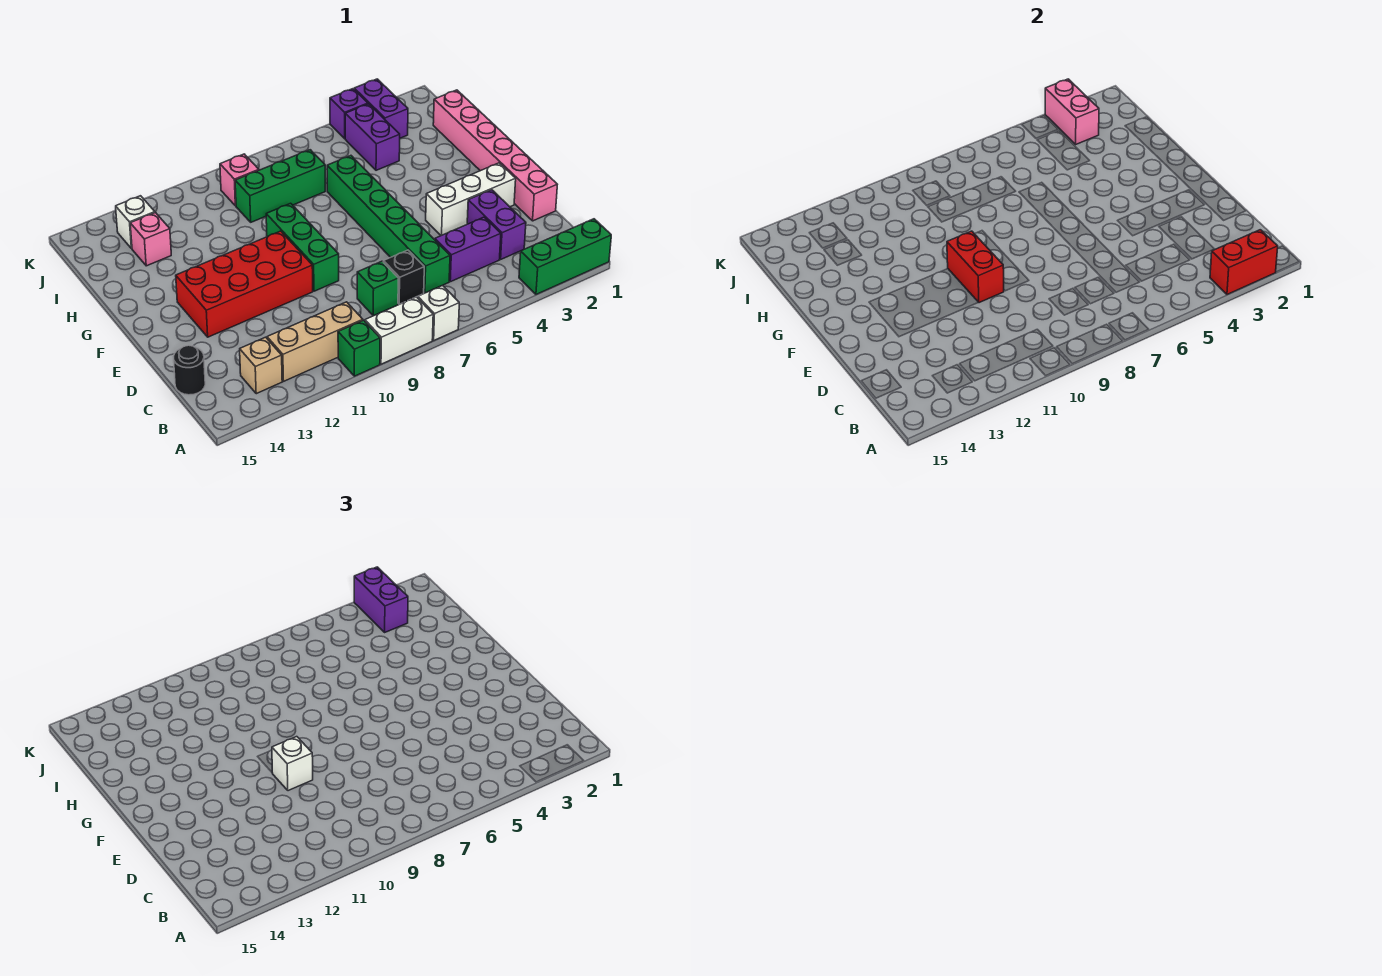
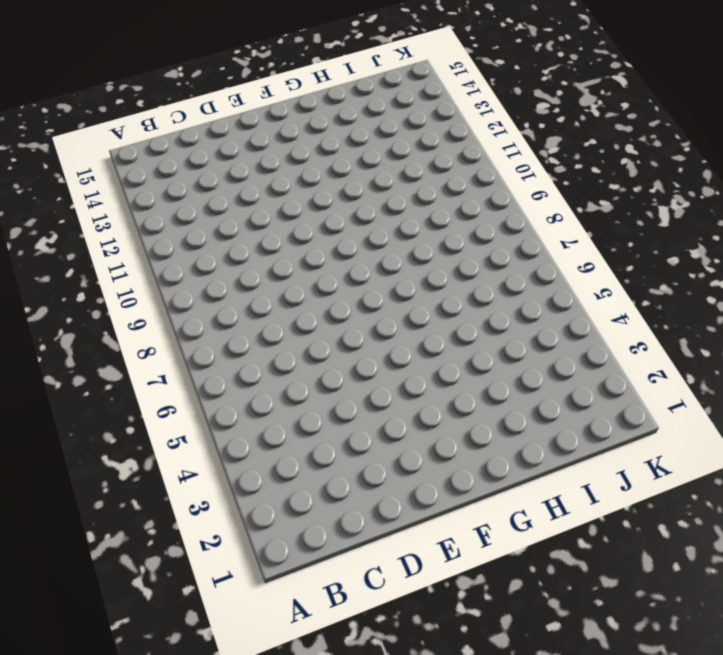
none -> green brick A1:A3 level 1
none -> white brick A7 level 1
none -> white brick A8:A9 level 1

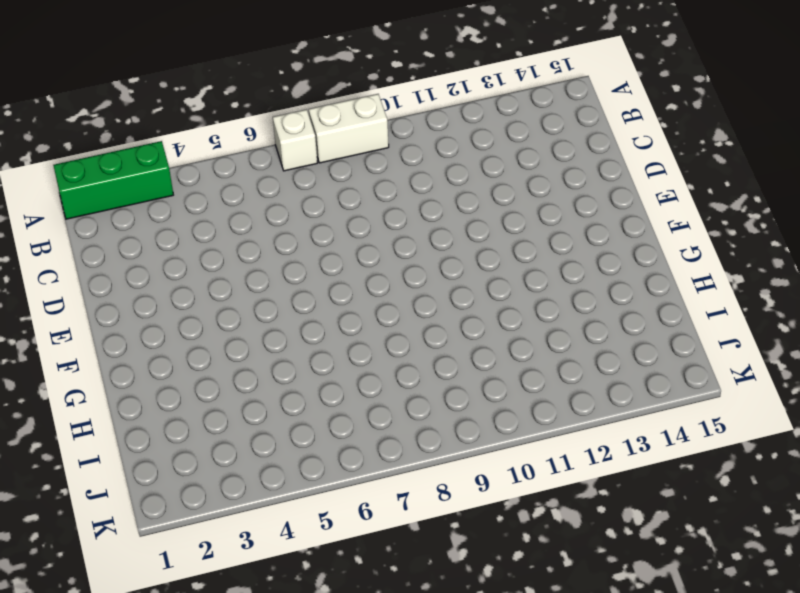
none -> green brick A10 level 1
none -> tan brick B10:B12 level 1
none -> tan brick B13 level 1

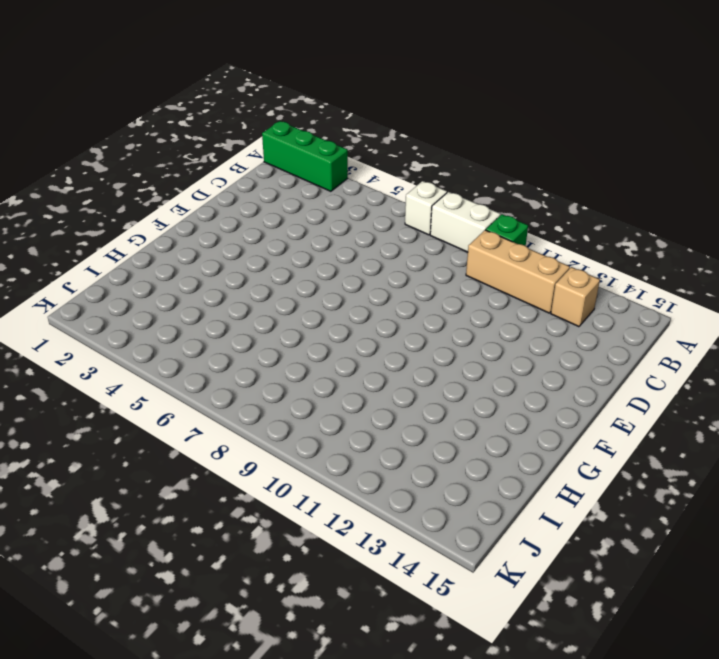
none -> purple brick C3:D3 level 1
none -> purple brick C4:C5 level 1
none -> green brick C6:H6 level 1

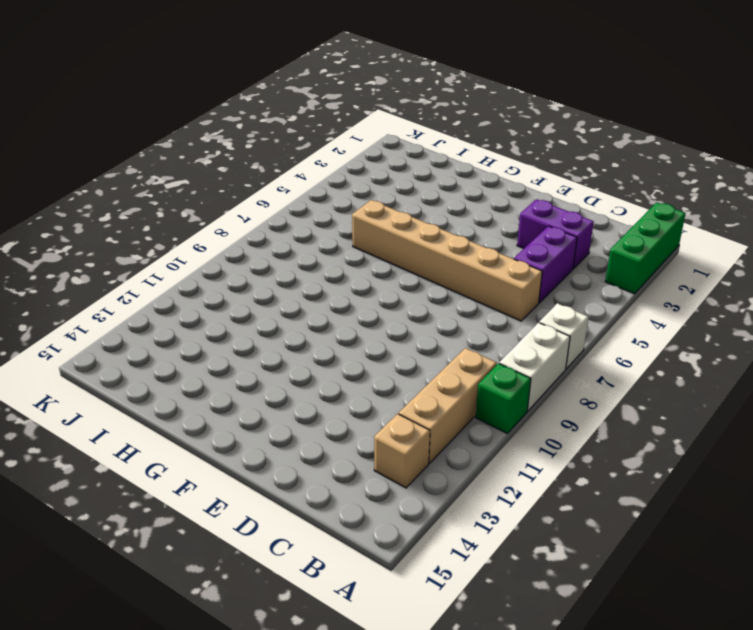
tan brick C6:H6 level 1 -> green brick C6:H6 level 1
none -> black brick C7 level 1
none -> green brick C8 level 1
none -> black round brick C15 level 1

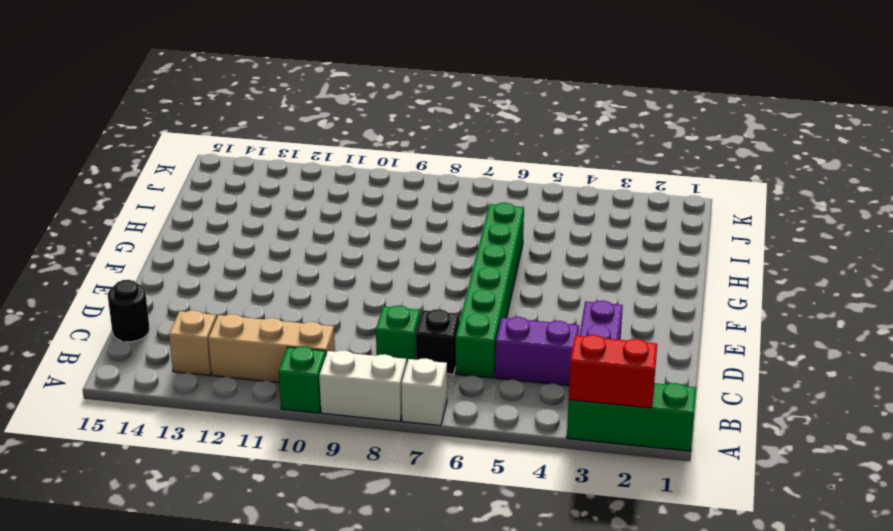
none -> pink brick D1:I1 level 1
none -> white brick E2:E4 level 1
none -> green brick E9:G9 level 1

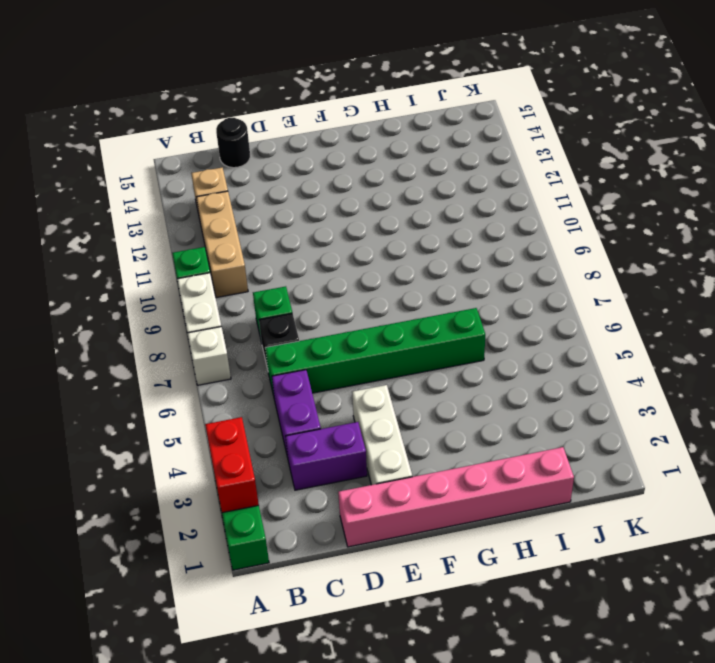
none -> green brick E9:G9 level 1
none -> red brick E10:F13 level 1
none -> purple brick I4:J4 level 1

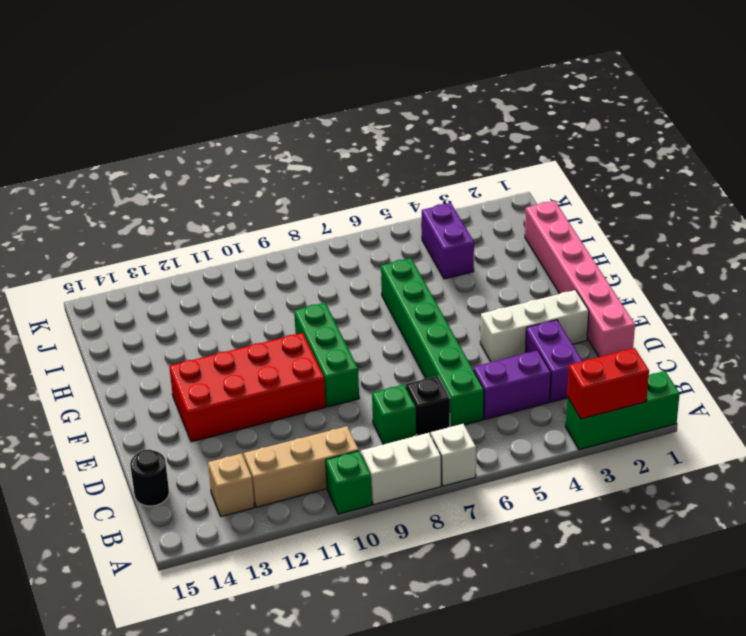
none -> green brick I7:I9 level 1
none -> pink brick I13 level 1
none -> purple brick J3:K3 level 1

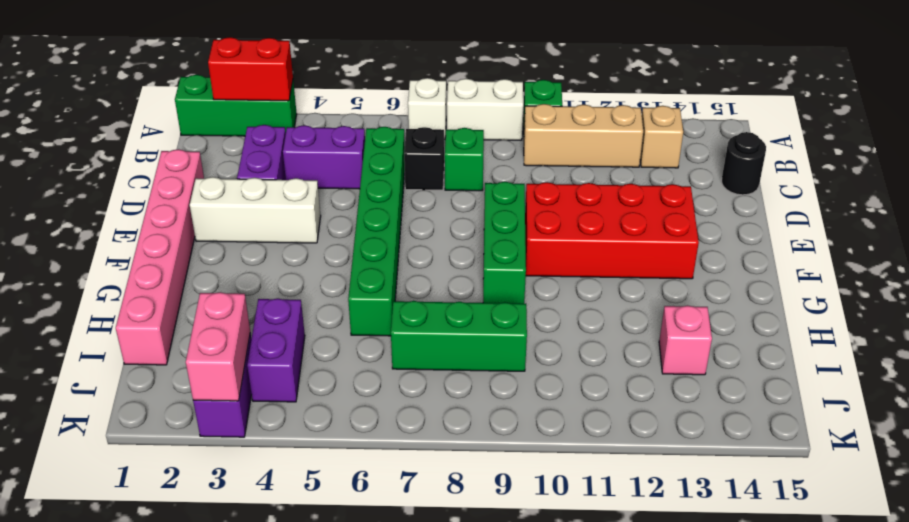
none -> pink brick J9 level 1
none -> white brick J13 level 1
none -> purple brick K4 level 1

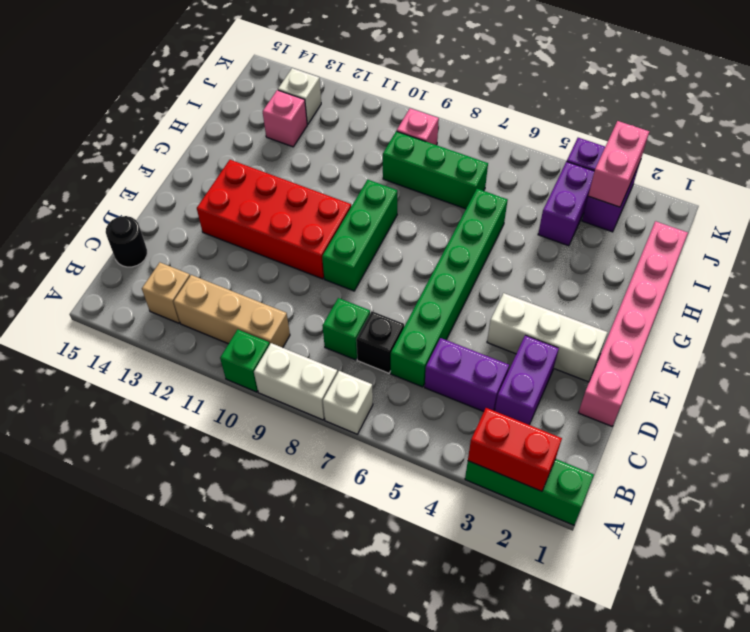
none -> red brick E10:F10 level 2
none -> white brick E10 level 3
none -> purple brick J3:K3 level 3

